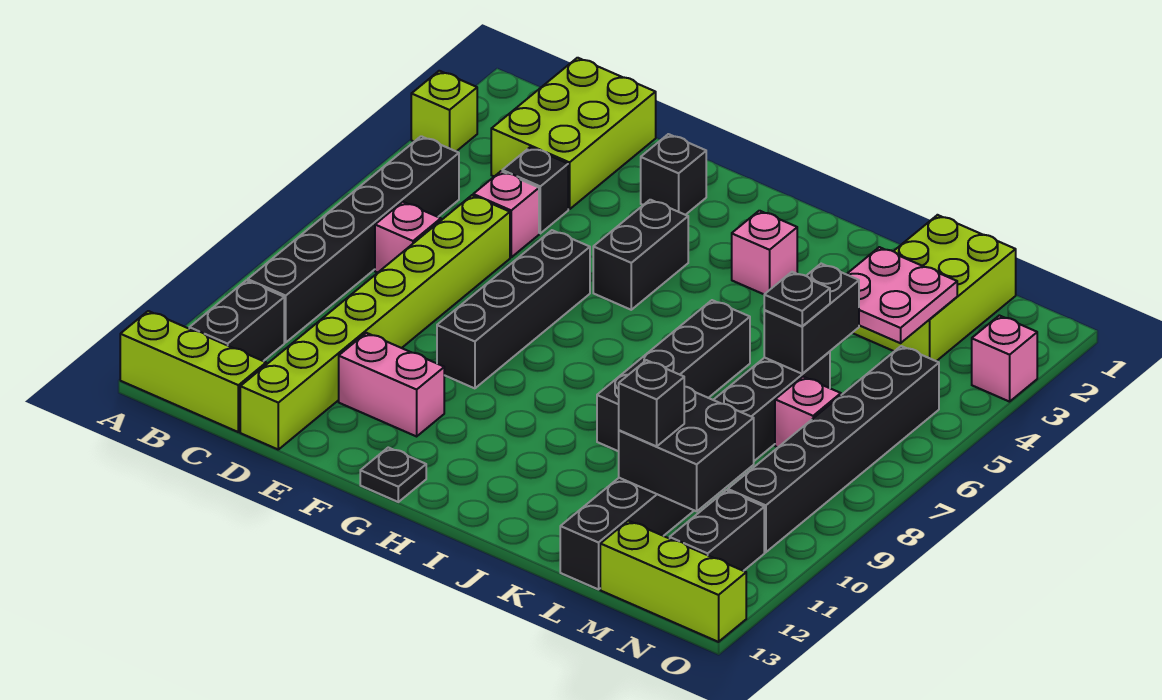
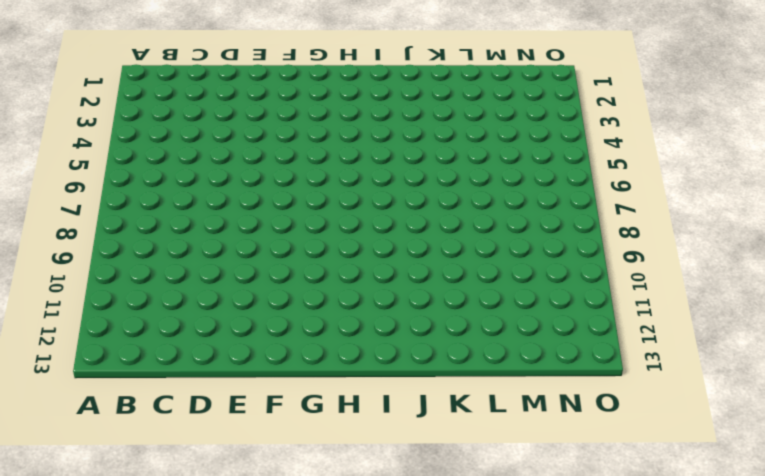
none -> lime brick A3 level 1
none -> lime brick A13:C13 level 1
none -> black brick B5:B10 level 1

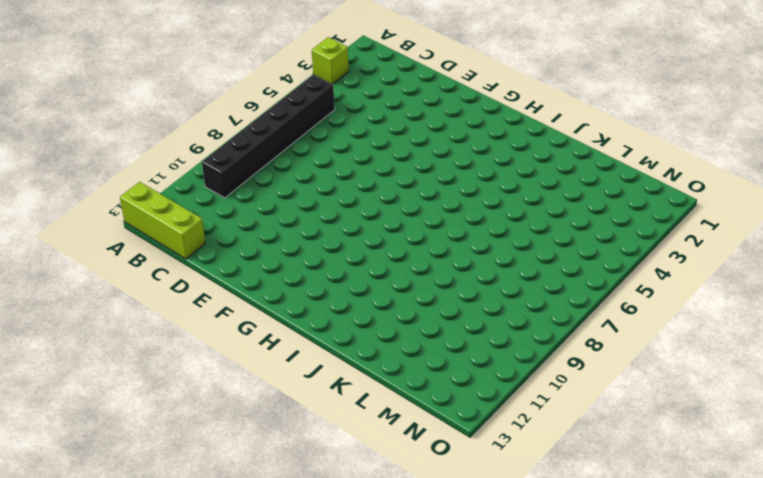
none -> black brick B11:B12 level 1
none -> lime brick C1:D3 level 1
none -> pink brick C7 level 1

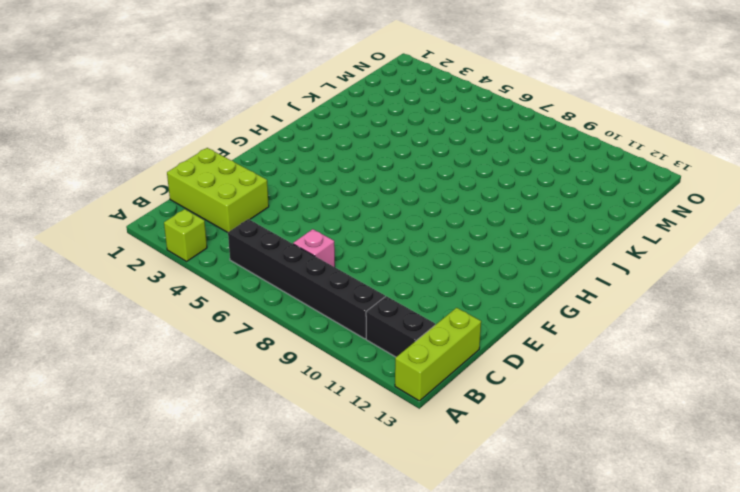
none -> black brick D4 level 1
none -> pink brick D5 level 1
none -> lime brick D6:D13 level 1

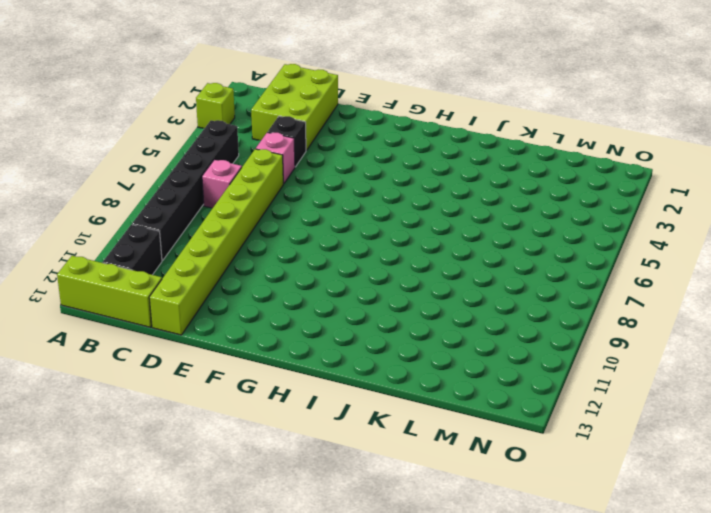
none -> pink brick E11:F11 level 1
none -> black brick F2 level 1
none -> black brick F6:F9 level 1

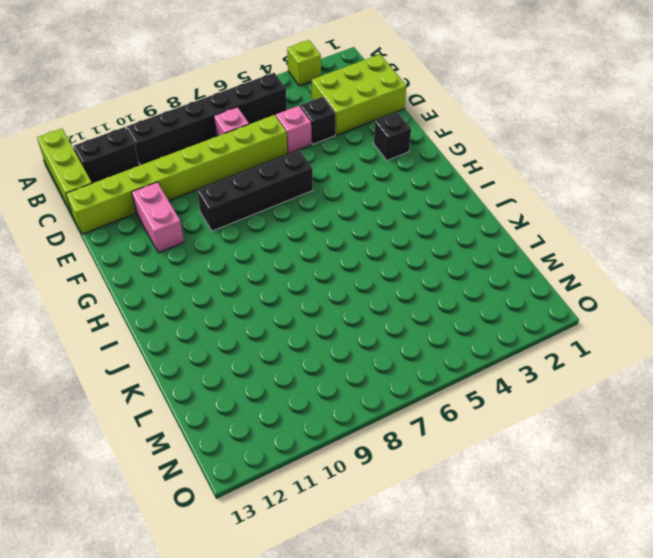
none -> black brick G4:G5 level 1
none -> black plate G13 level 1
none -> pink brick I3 level 1

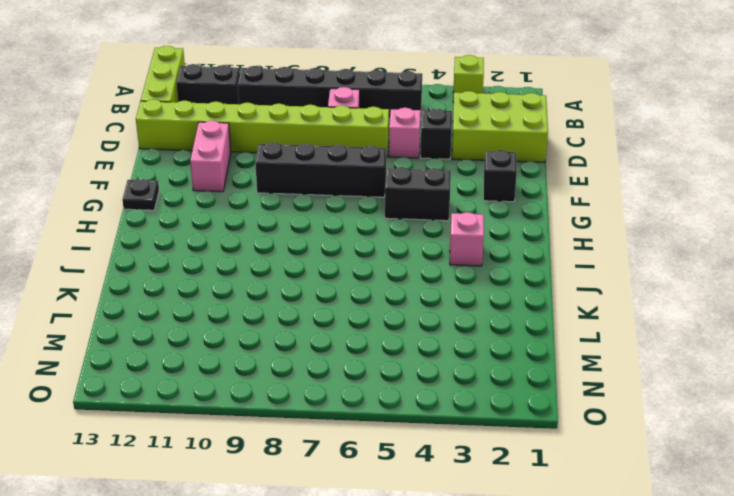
none -> black brick J6:J9 level 1
none -> lime brick L1:M3 level 1
none -> black brick L6:L13 level 1

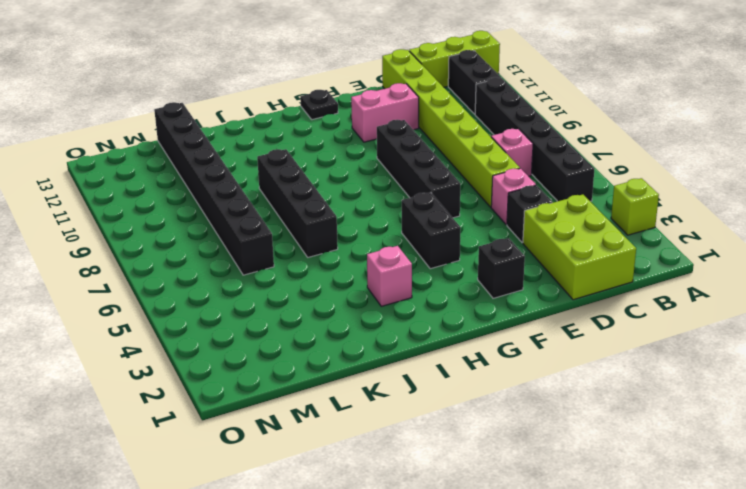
none -> lime brick L1:M3 level 1
none -> pink brick M7 level 1
none -> lime brick M13:O13 level 1

